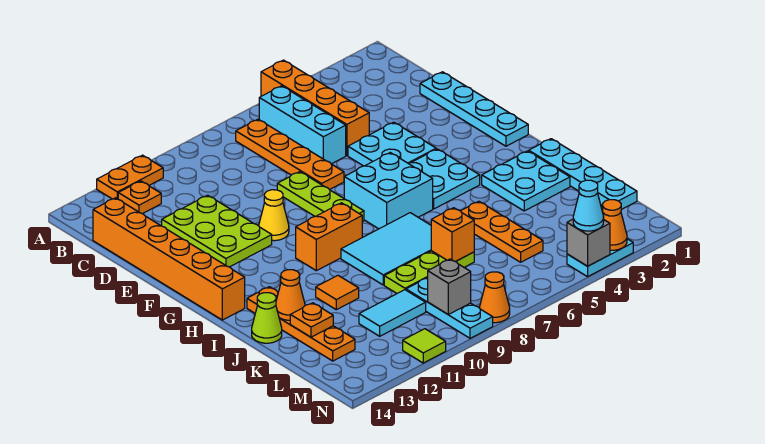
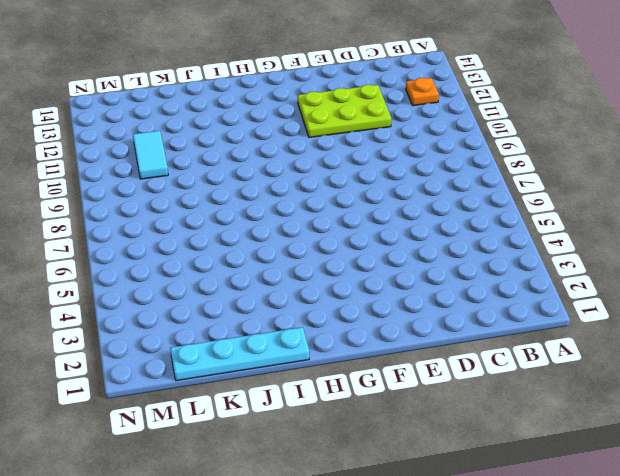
none -> orange brick A5:D5 level 1
none -> orange plate A11:A12 level 1
none -> cyan brick B6:D6 level 1
none -> orange plate B7:E7 level 1

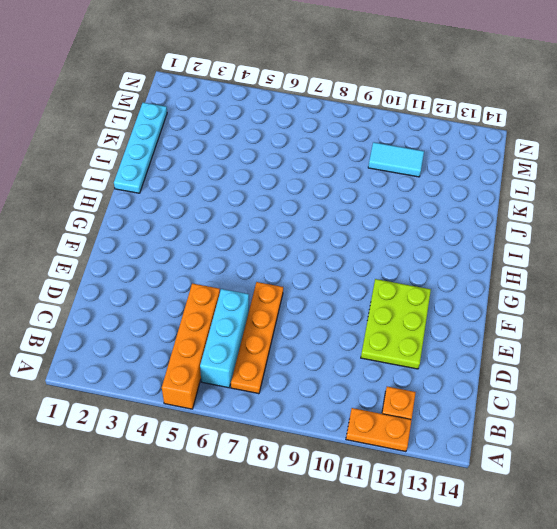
none -> orange brick C14:H14 level 1
none -> cyan plate D1:G1 level 1
none -> cyan plate E4:F5 level 1
none -> lime plate E8:G8 level 1

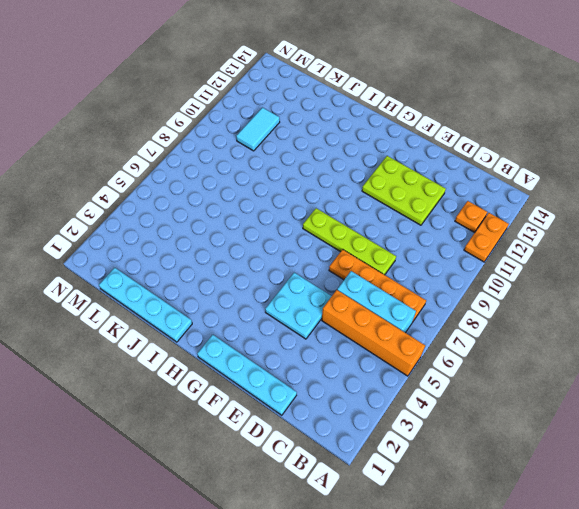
lime plate D8:G8 level 1 -> lime plate E8:G8 level 1
none -> orange brick C14:H14 level 1
none -> yellow cone F10 level 1
none -> cyan plate G4:H5 level 1
none -> cyan brick G6:H7 level 1

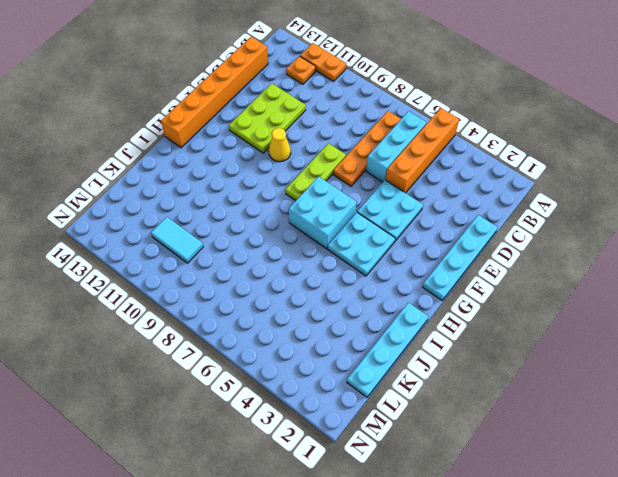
none -> orange brick H9:H10 level 1
none -> cyan plate I2:J3 level 1
none -> cyan tile I7:J9 level 1
none -> orange plate I13:L13 level 1

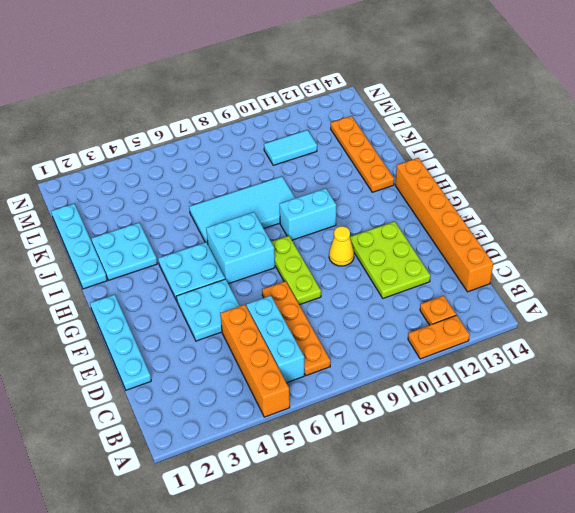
cyan brick H9:H10 level 1 -> orange brick H9:H10 level 1
cyan tile I6:J9 level 1 -> cyan tile I7:J9 level 1
none -> orange plate J5:L5 level 1
none -> orange tile J11 level 1
none -> lime cone J14 level 1
none -> lime plate K7:K9 level 1

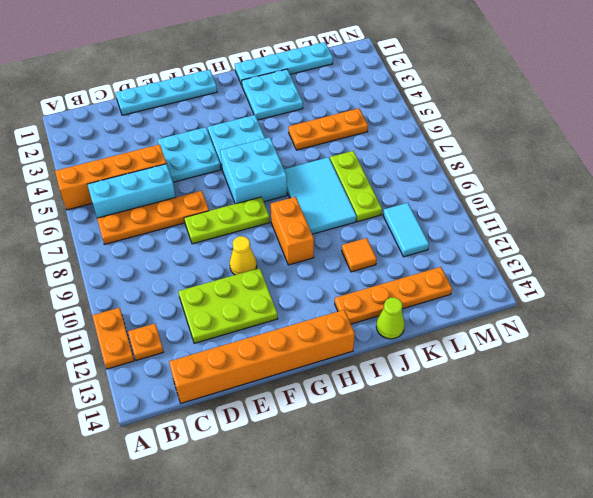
none -> cyan plate L9:N9 level 1
none -> cyan plate N3:N4 level 1
none -> orange cone N8 level 1
none -> lime tile N11 level 1

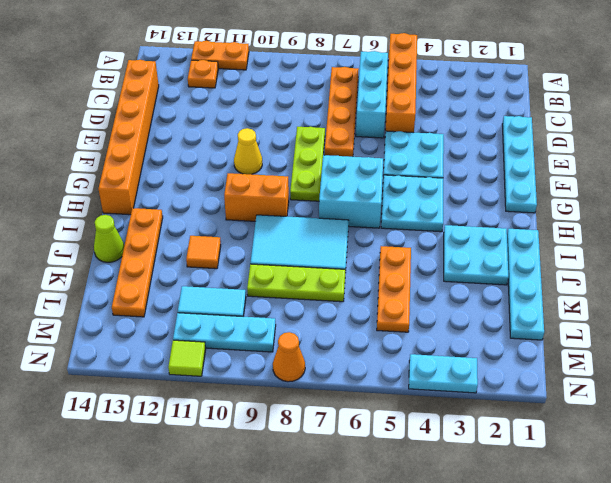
cyan plate M9:M11 level 1 -> cyan plate L9:N9 level 1
none -> lime plate D11:F12 level 1
none -> orange cone J13 level 2
none -> orange brick K7 level 2
none -> orange plate K13 level 2

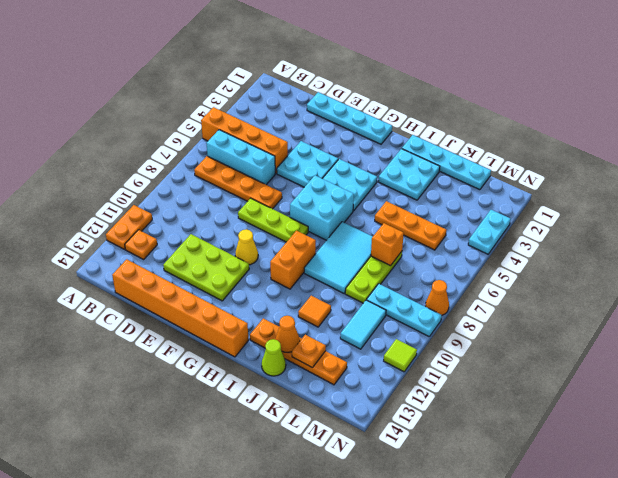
none -> grey brick M9 level 2
none -> orange cone N3 level 2
none -> grey brick N4 level 2
none -> cyan cone N4 level 3

